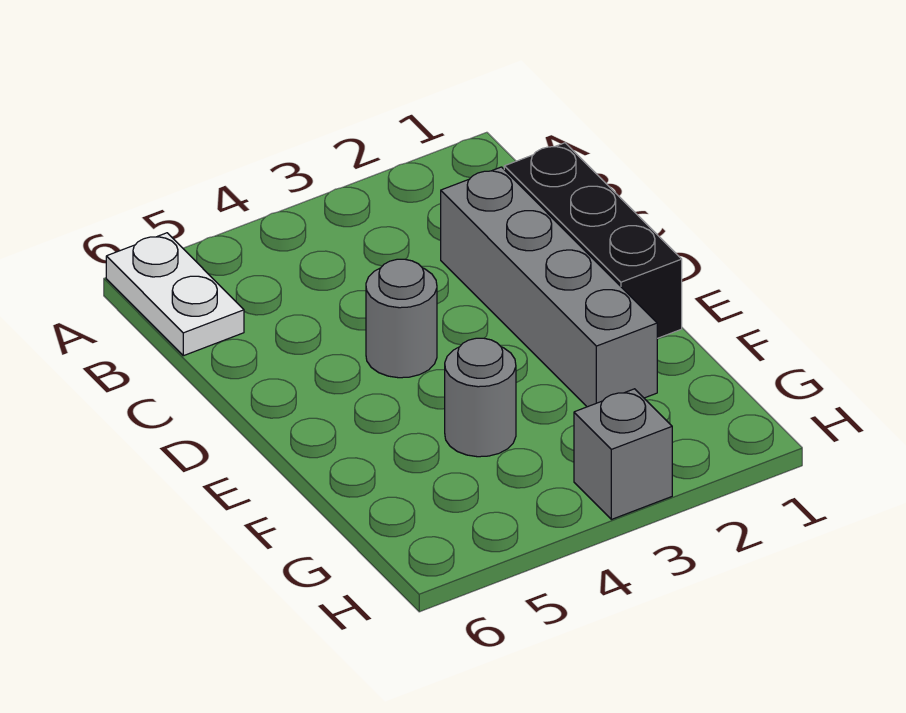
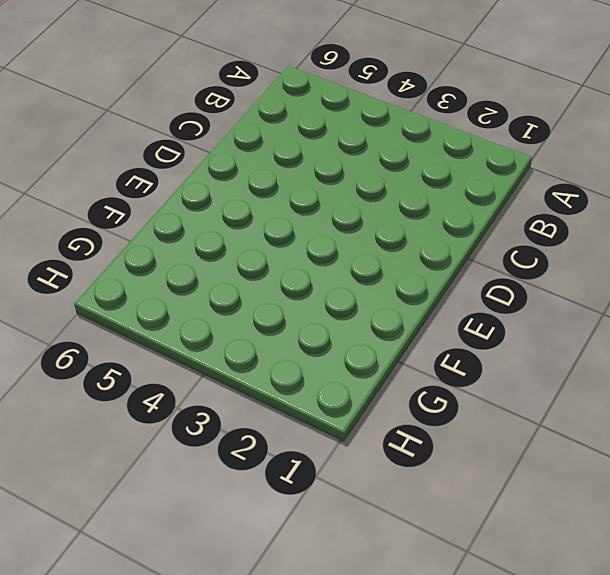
none -> white plate A6:B6 level 1
none -> black brick C1:E1 level 1

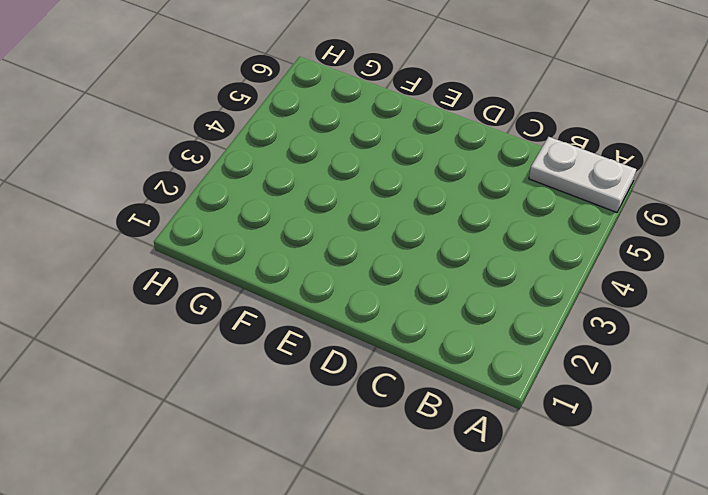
none -> black brick C1:E1 level 1
none -> grey brick C2:F2 level 1

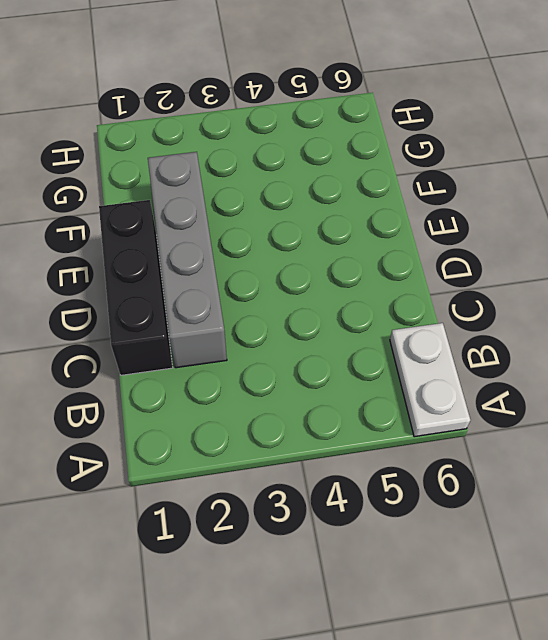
none -> grey round brick D4 level 1
none -> grey round brick F4 level 1

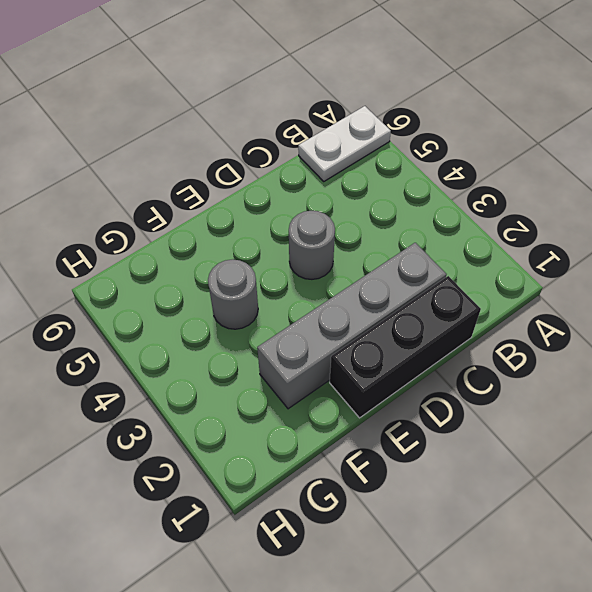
none -> grey brick H3 level 1

